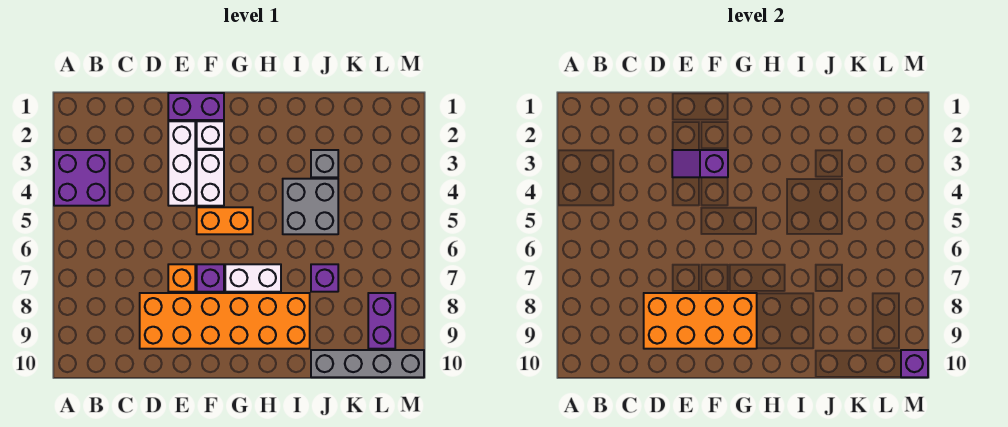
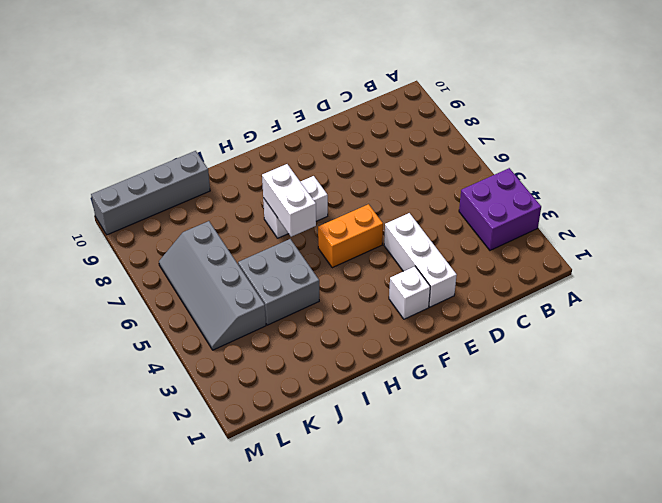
white brick H6:H7 level 2 -> white brick F3:F4 level 1
grey slope K4:L7 level 1 top K -> none
none -> orange brick D8:I9 level 1
none -> purple brick E1:F1 level 1
none -> orange brick E7 level 1

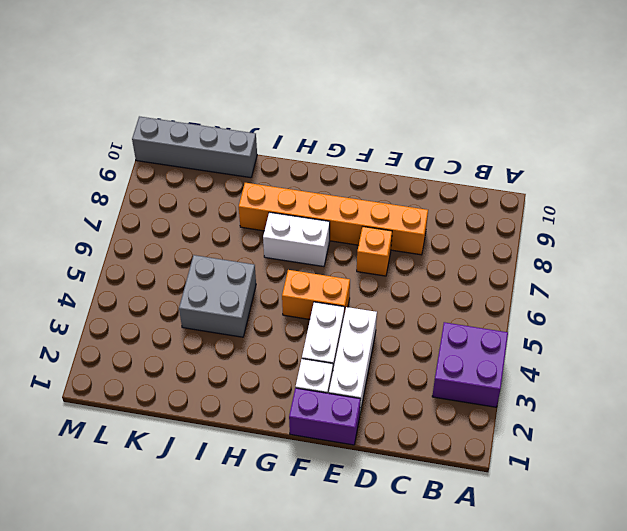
orange brick D8:I8 level 1 -> orange brick D8:I9 level 1
none -> purple brick F7 level 1
none -> grey brick J3 level 1
none -> purple brick J7 level 1

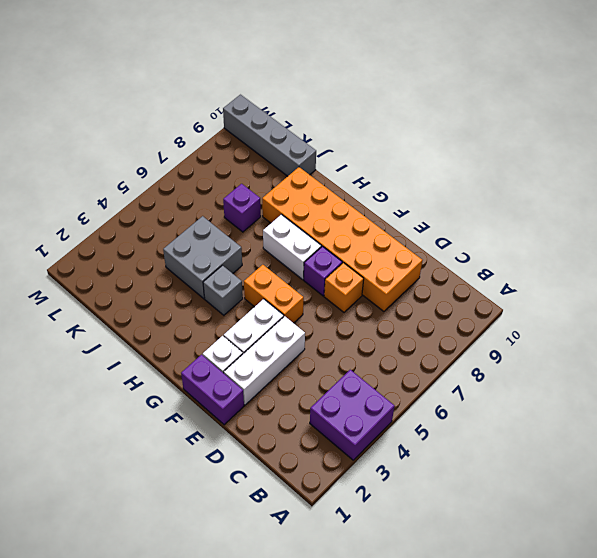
grey brick H4 level 1 -> grey brick J3 level 1
none -> purple brick L8:L9 level 1
none -> orange brick D8:G9 level 2
none -> purple slope E3:F3 level 2 top F

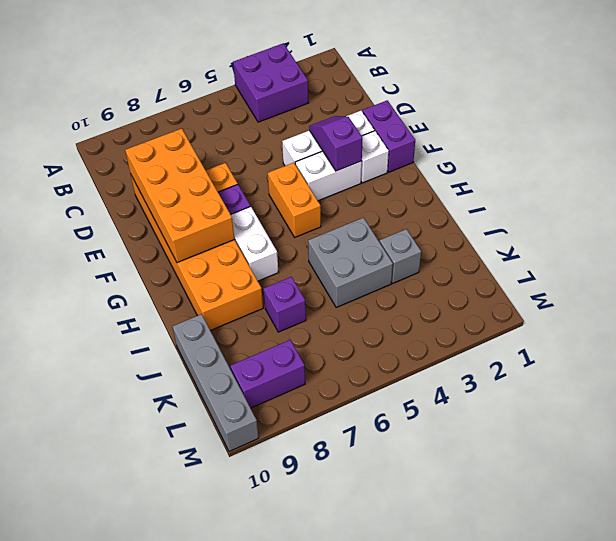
none -> purple brick M10 level 2

